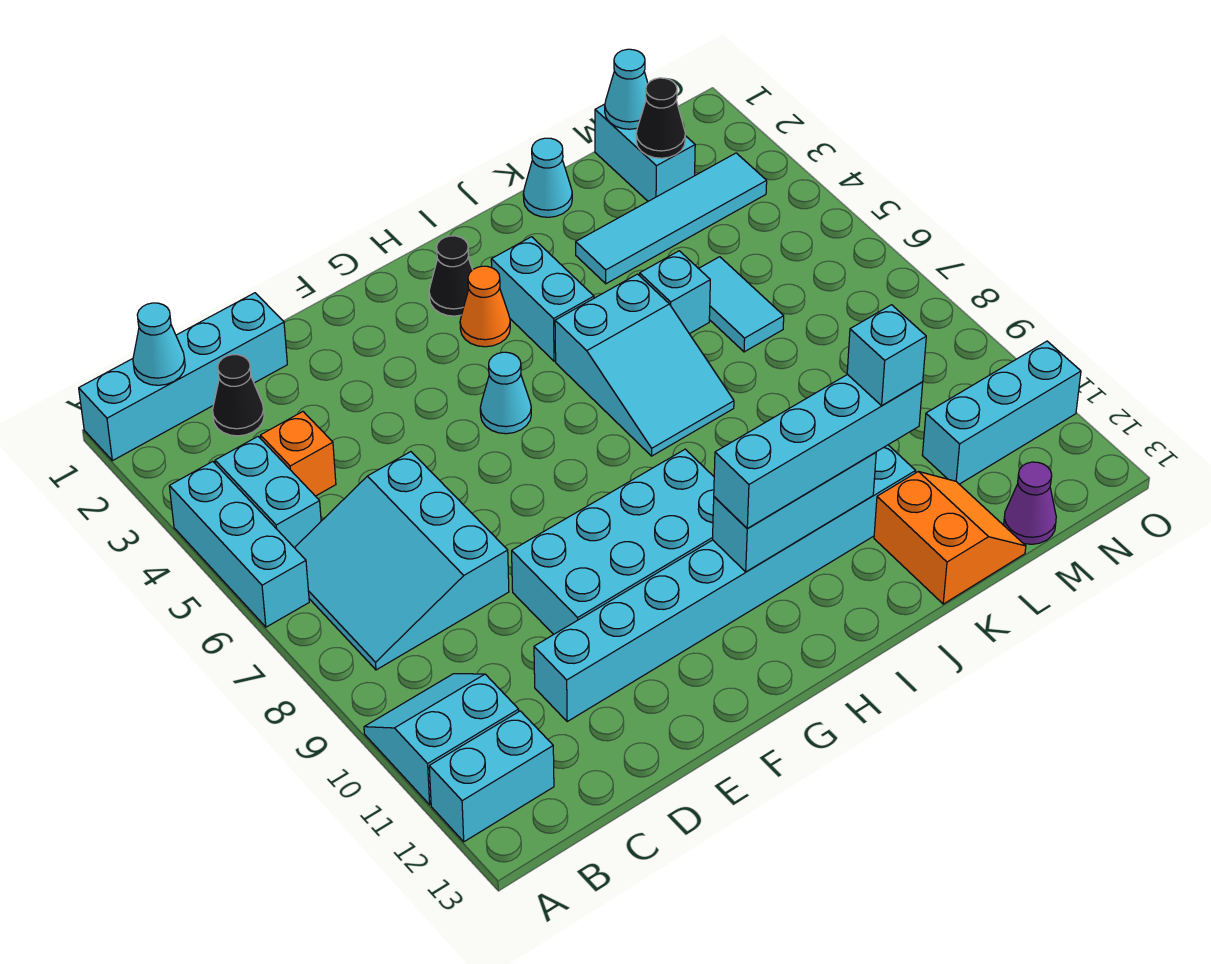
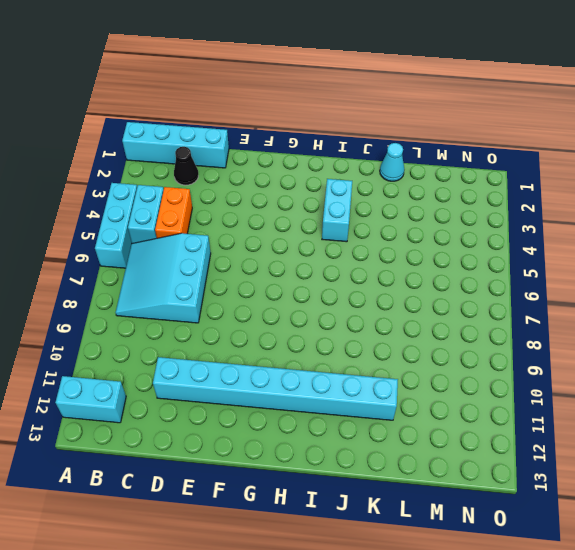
orange brick C4:C5 level 1 -> orange brick C4 level 1
none -> cyan slope A10:B11 level 1 top 11
none -> cyan brick E9:H10 level 1
none -> cyan cone G5 level 1

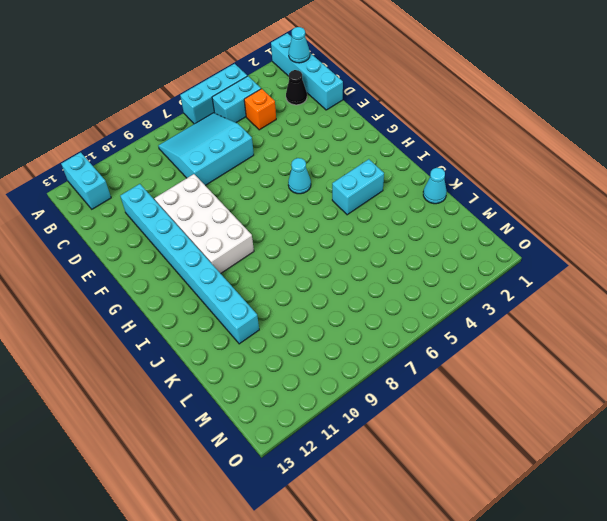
white brick E9:H10 level 1 -> cyan brick E9:H10 level 1
none -> cyan slope A10:B11 level 1 top 11
none -> black cone H2 level 1
none -> orange cone H3 level 1

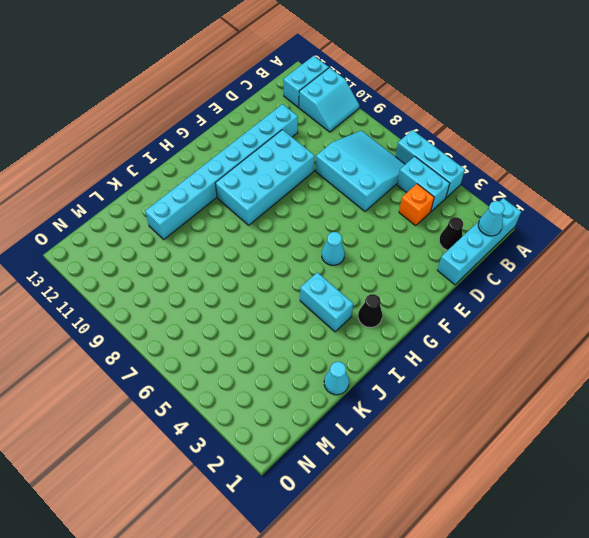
none -> orange cone H3 level 1
none -> cyan slope I5:J7 level 1 top 5
none -> cyan tile K3:N3 level 1

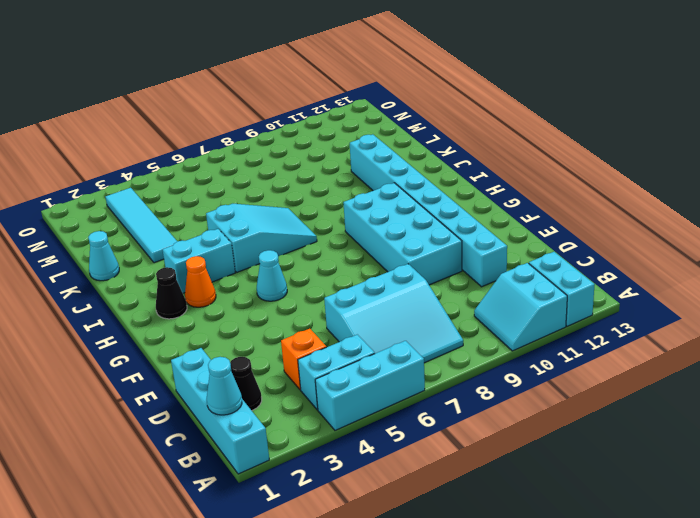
none -> cyan brick K5 level 1
none -> orange slope K12:L13 level 1 top K
none -> cyan tile L5:L6 level 1

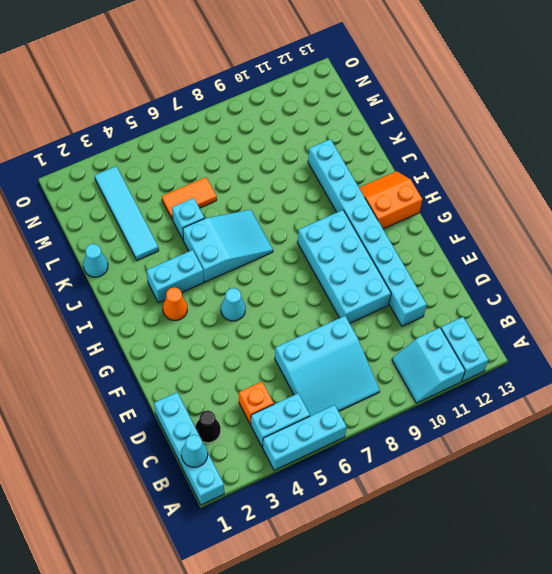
orange slope H12:I13 level 1 top H -> orange slope K12:L13 level 1 top K
orange tile L5:L6 level 1 -> cyan tile L5:L6 level 1
none -> black cone H2 level 1
none -> cyan brick M1:M2 level 1
none -> cyan brick M11:O11 level 1

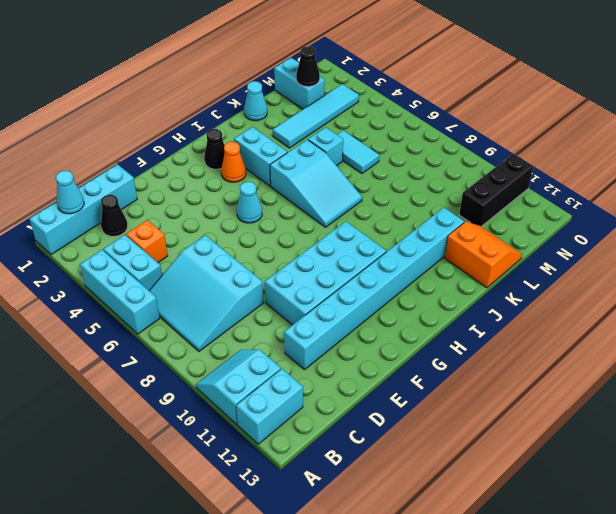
black brick M11:O11 level 1 -> cyan brick M11:O11 level 1
none -> purple cone M13 level 1
none -> cyan brick H11:J11 level 2
none -> cyan cone M1 level 2

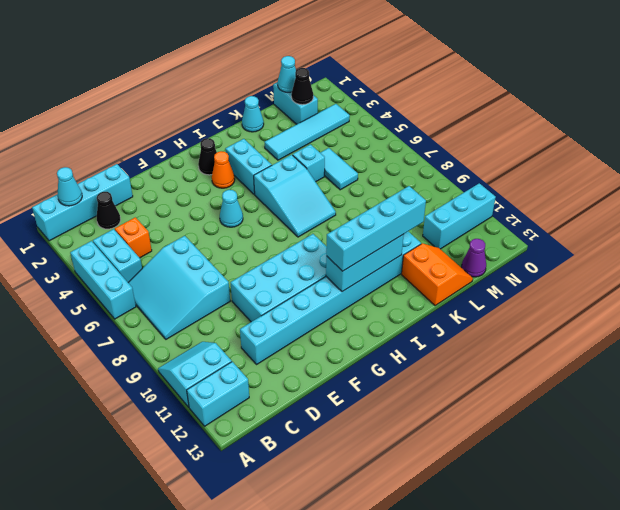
none -> cyan brick K11 level 4

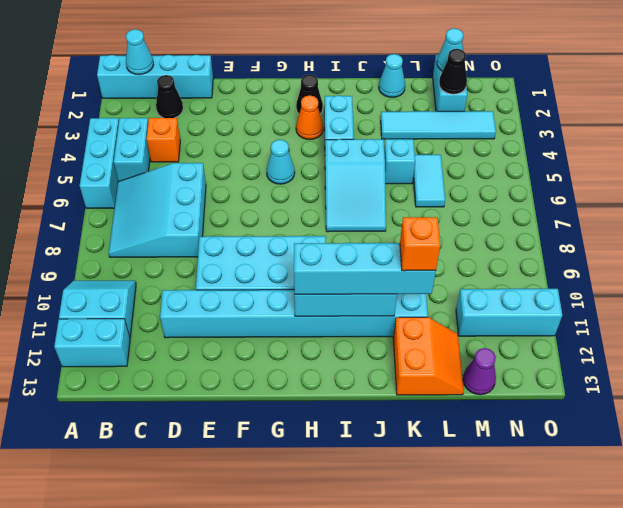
orange brick K11 level 4 -> cyan brick K11 level 4

